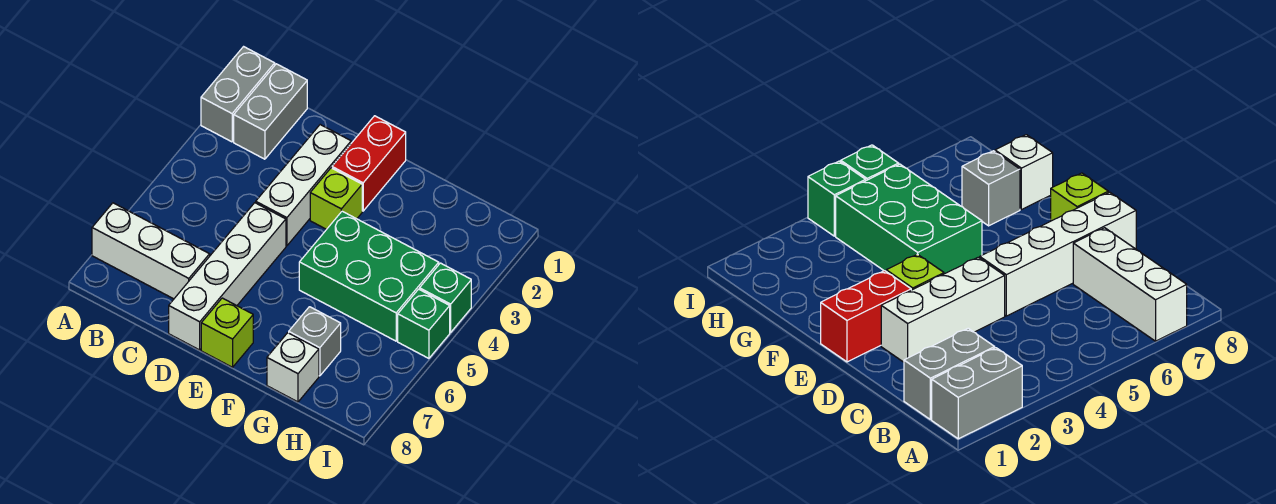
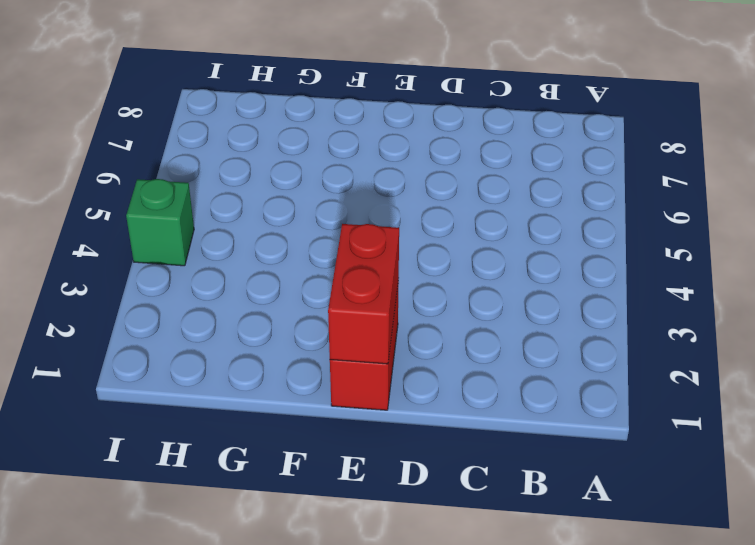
red brick E1:E2 level 2 -> none
none -> grey brick A1:A2 level 1
none -> white brick A7:C7 level 1
none -> grey brick B1:B2 level 1

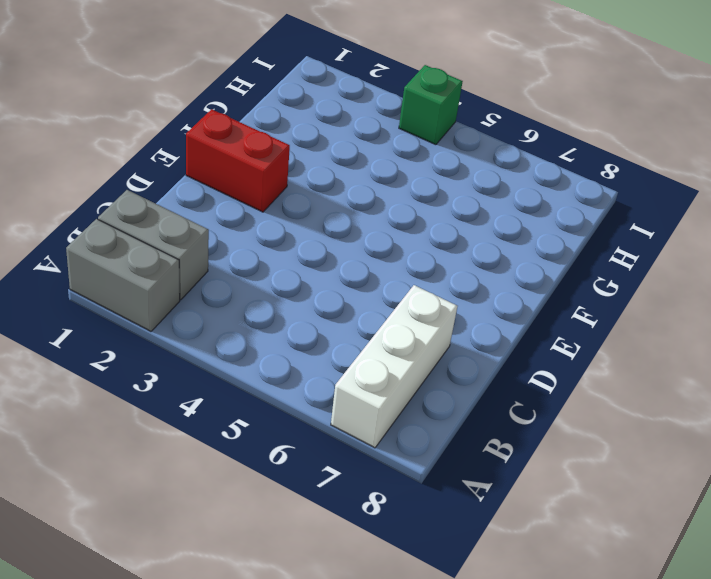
none -> white brick D2:D4 level 1
none -> white brick D5:D8 level 1
none -> lime brick E3 level 1

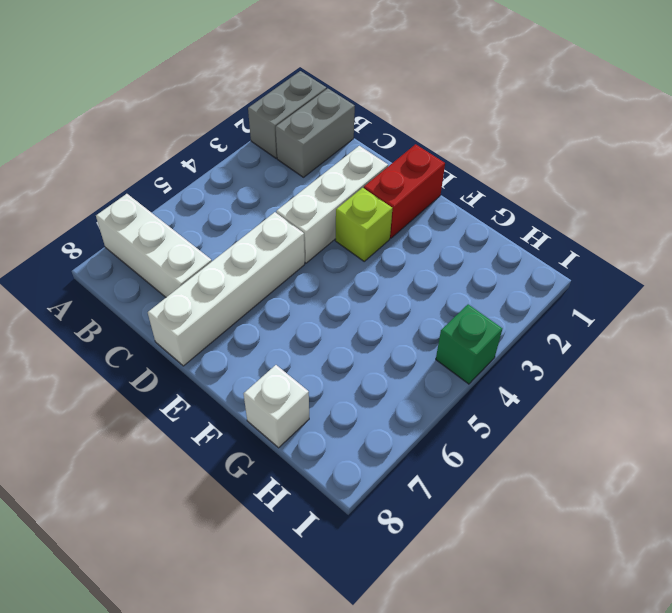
none -> lime brick E8 level 1
none -> green brick F4:H5 level 1
none -> grey brick G7 level 1

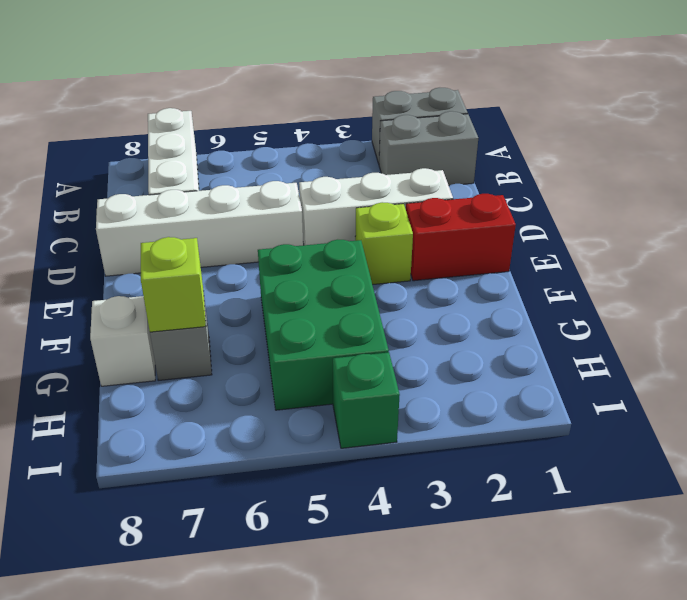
lime brick G7 level 2 -> lime brick E8 level 1
none -> green brick I5 level 1

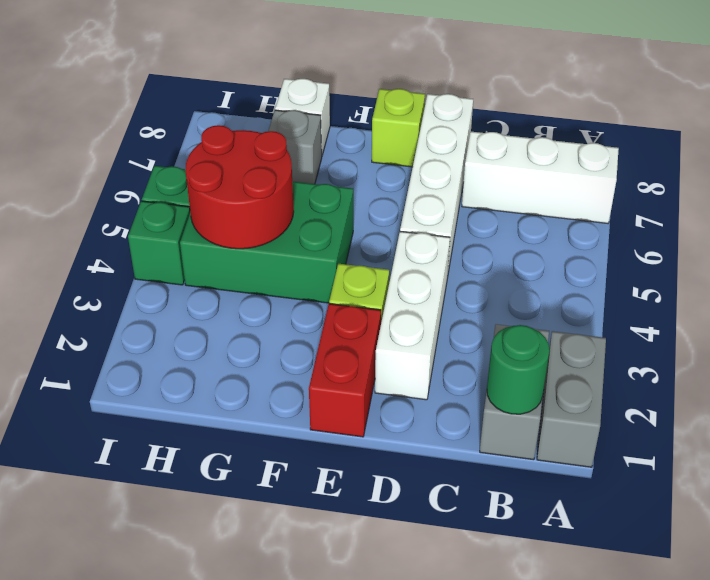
green round brick B1 level 2 -> none
red round brick G4:H5 level 2 -> none

